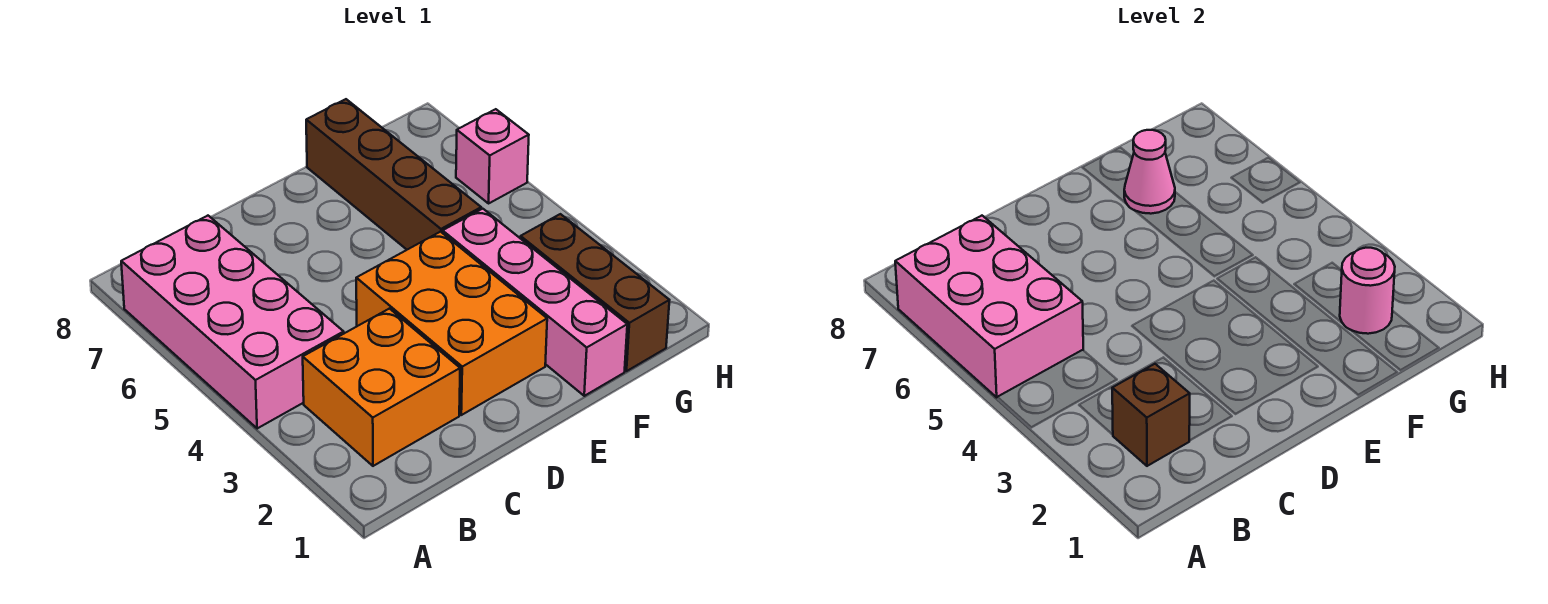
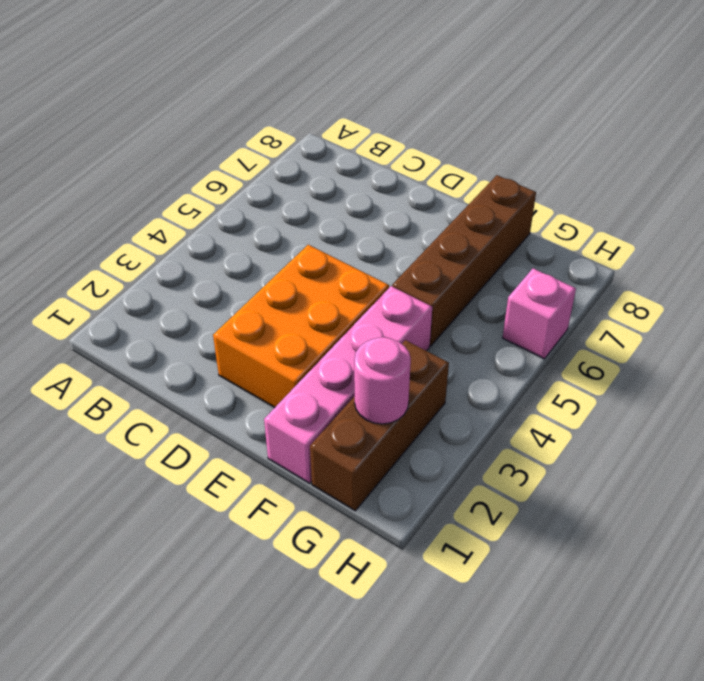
none -> pink brick A4:B7 level 1
none -> orange brick B2:C3 level 1

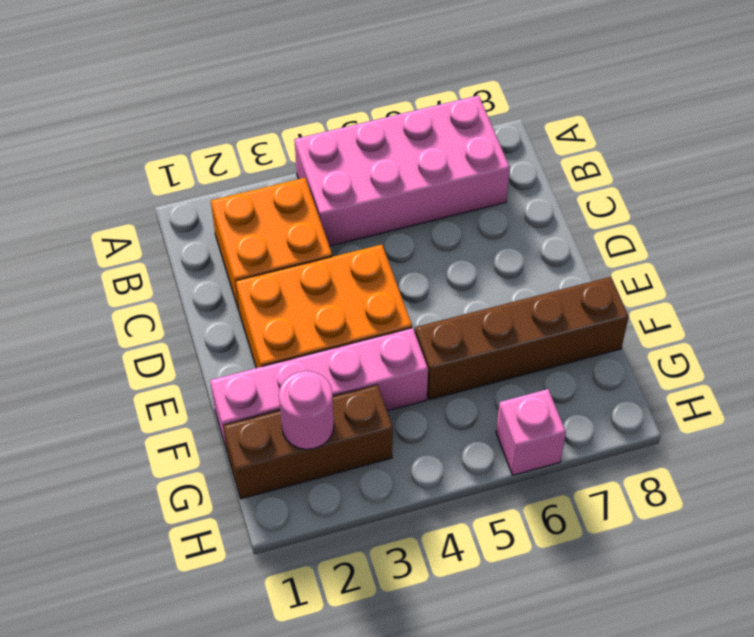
none -> pink brick A5:B7 level 2
none -> brown brick B2 level 2

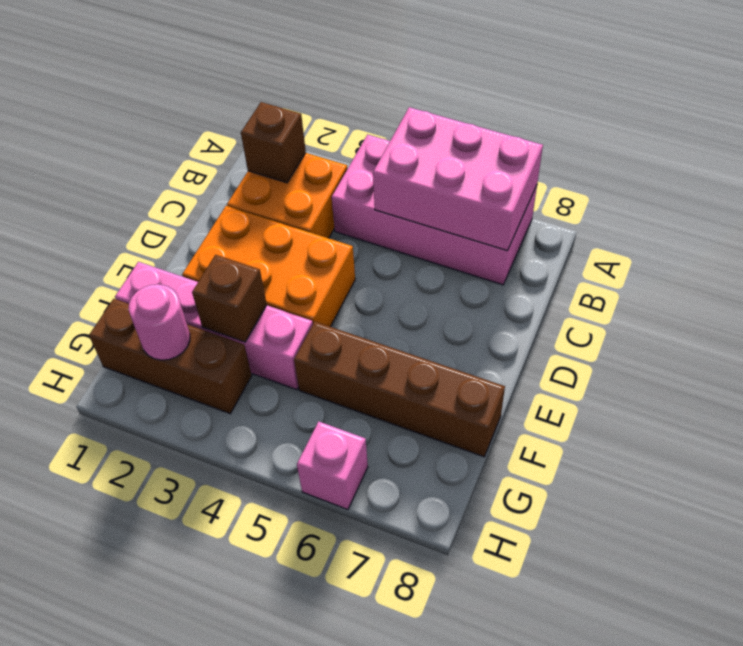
brown brick F3 level 2 -> none
none -> pink cone F7 level 2

